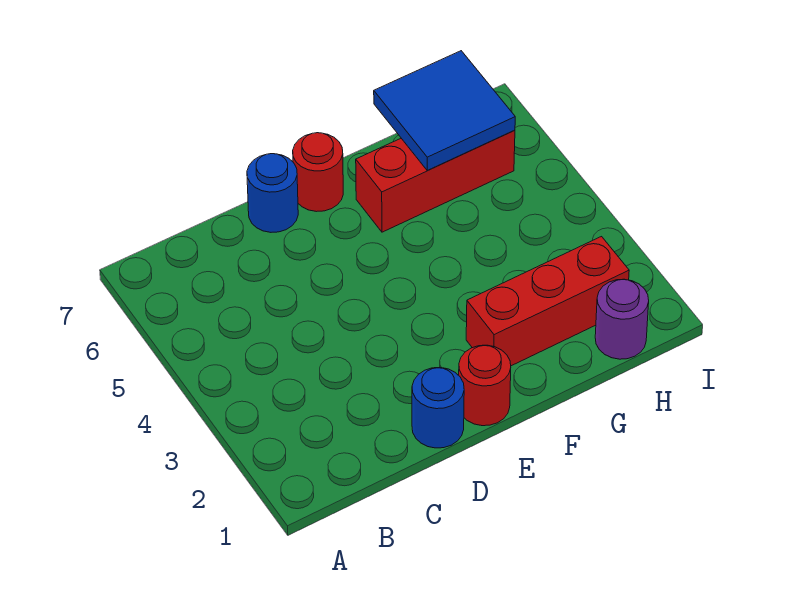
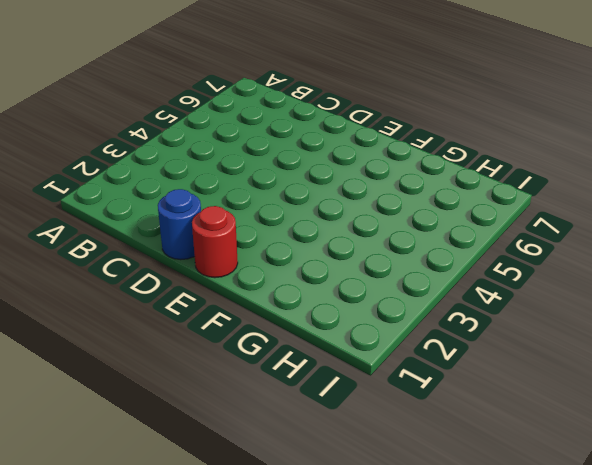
none -> blue round brick D7 level 1
none -> red round brick E7 level 1

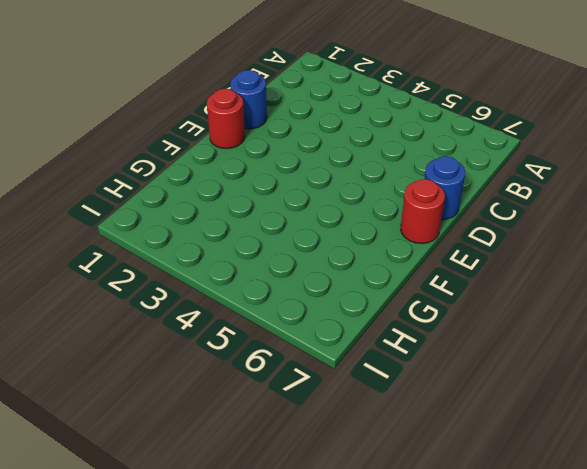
none -> red brick F2:H2 level 1
none -> red brick F6:H6 level 1

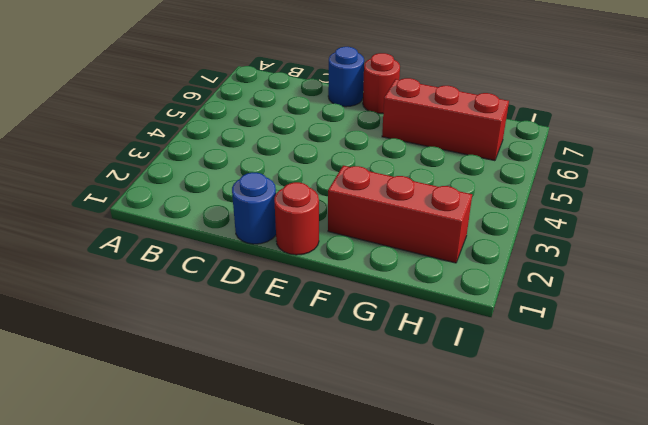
none -> purple round brick H1 level 1
none -> blue tile G6:H7 level 2

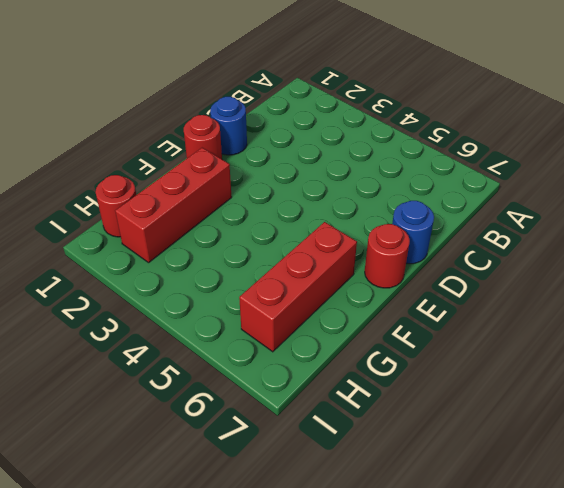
red round brick H1 level 1 -> purple round brick H1 level 1
none -> blue tile G6:H7 level 2

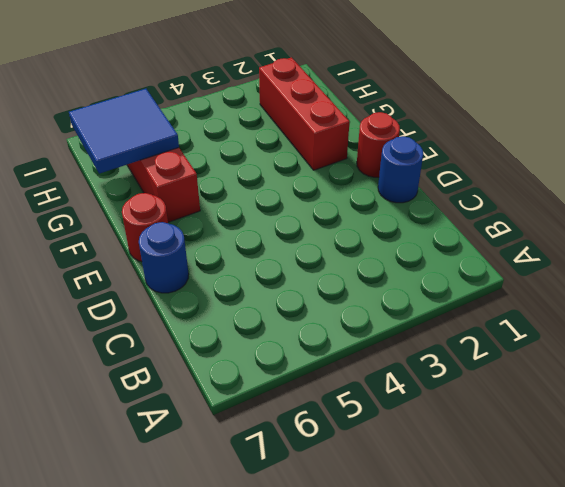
none -> purple round brick H1 level 1

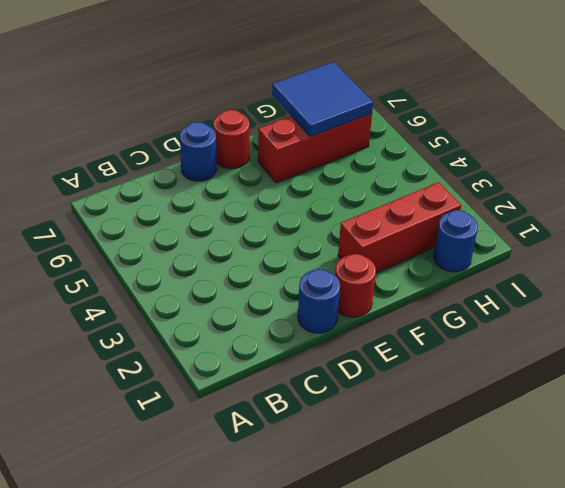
blue round brick H1 level 1 -> purple round brick H1 level 1

